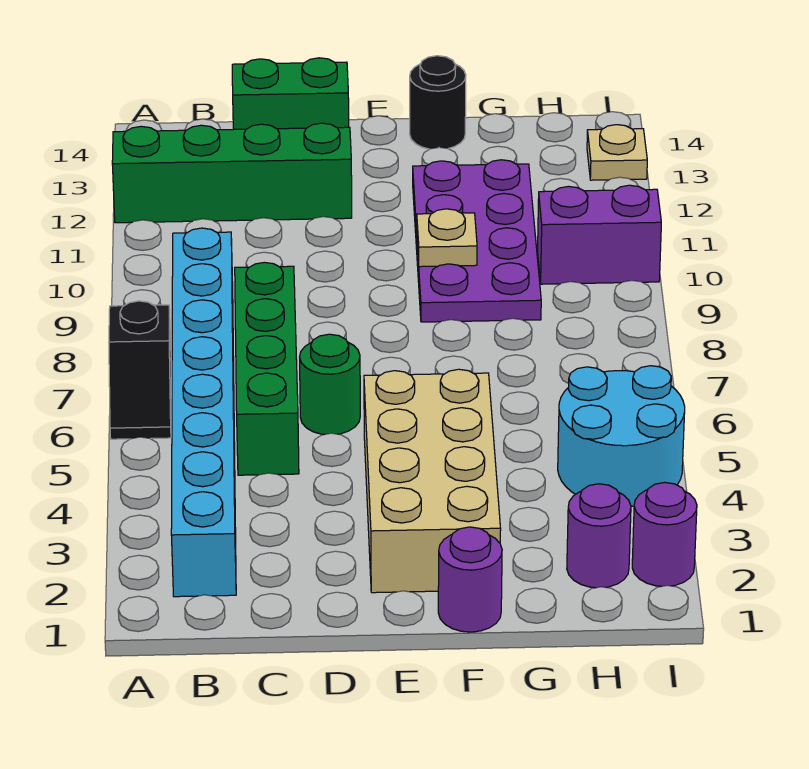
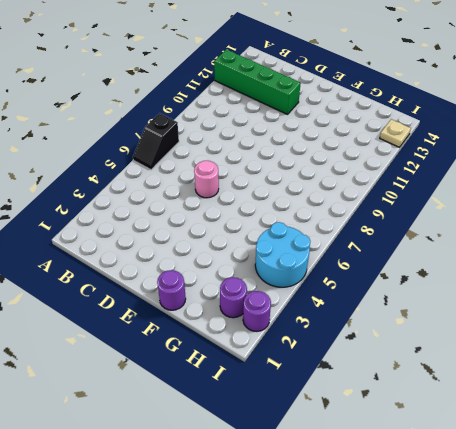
pink round brick D6 level 1 -> green round brick D6 level 1
none -> cyan brick B2:B9 level 1
none -> green brick C5:C8 level 1
none -> green brick C14:D14 level 1

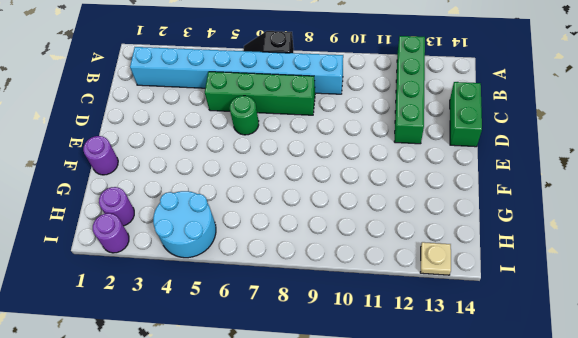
none -> tan brick E2:F5 level 1
none -> purple plate F9:G12 level 1
none -> black round brick F14 level 1

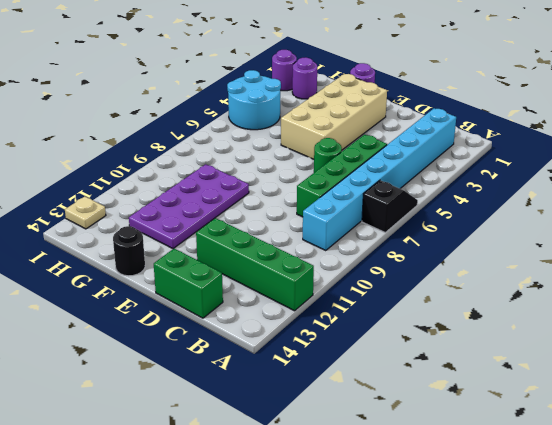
none -> purple brick H10:I10 level 1
none -> tan plate F10 level 2

